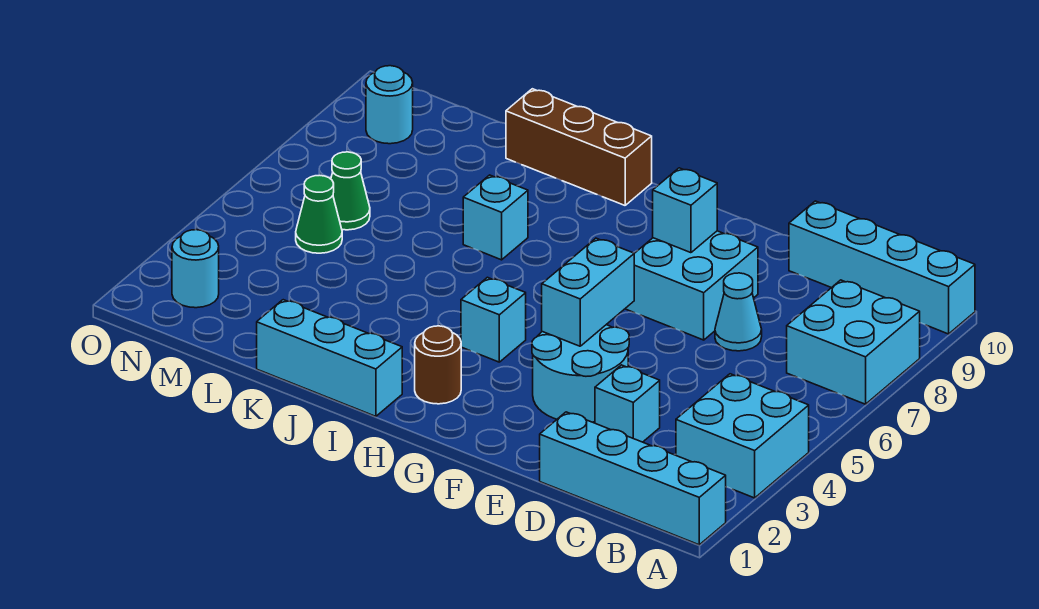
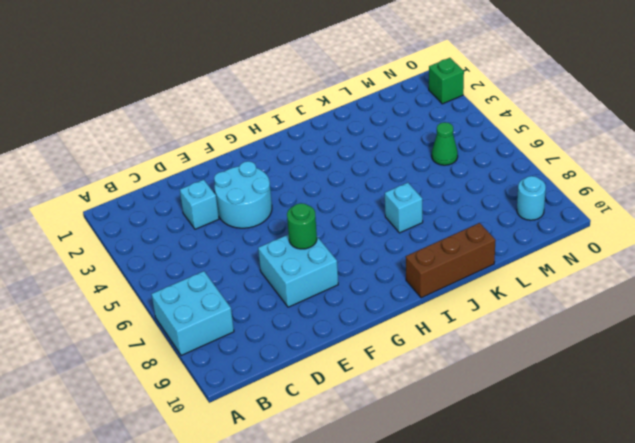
green round brick F7 level 2 -> none
green brick O2 level 1 -> none
none -> cyan brick A1:D1 level 1
none -> cyan brick A3:B4 level 1
none -> cyan brick A10:D10 level 1

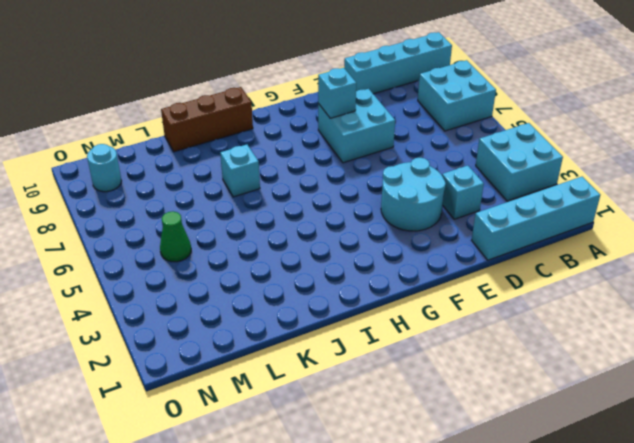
none -> cyan cone D7 level 1
none -> brown round brick H2 level 1
none -> cyan brick H4 level 1

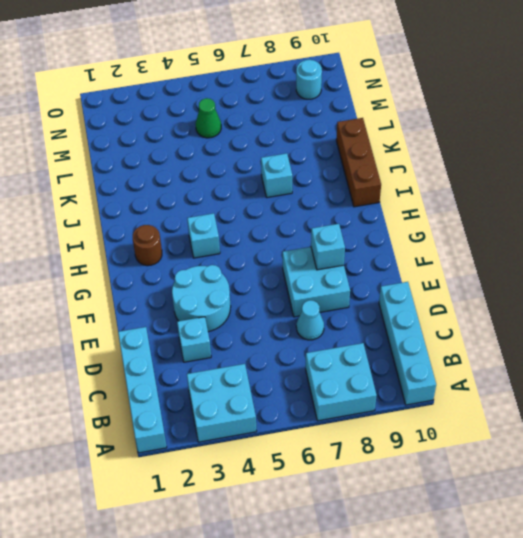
none -> cyan brick I1:K1 level 1
none -> green cone M6 level 1
none -> cyan round brick N2 level 1

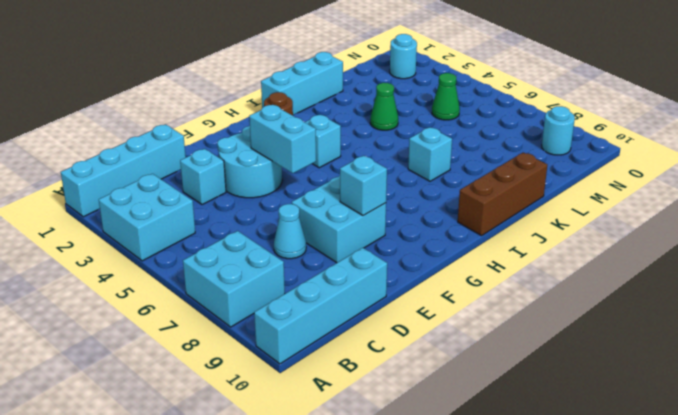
green cone K4 level 1 -> green cone M6 level 1

